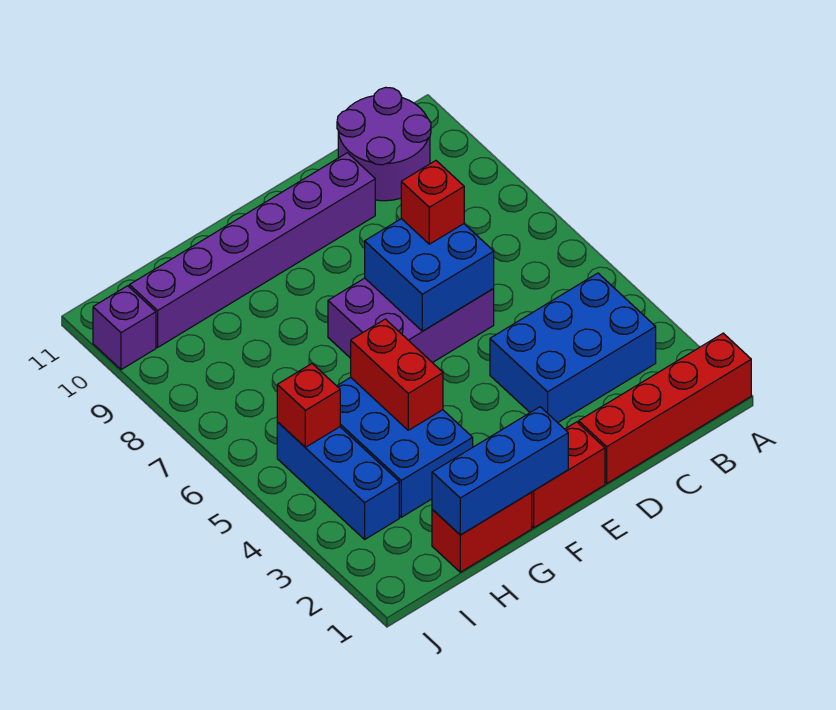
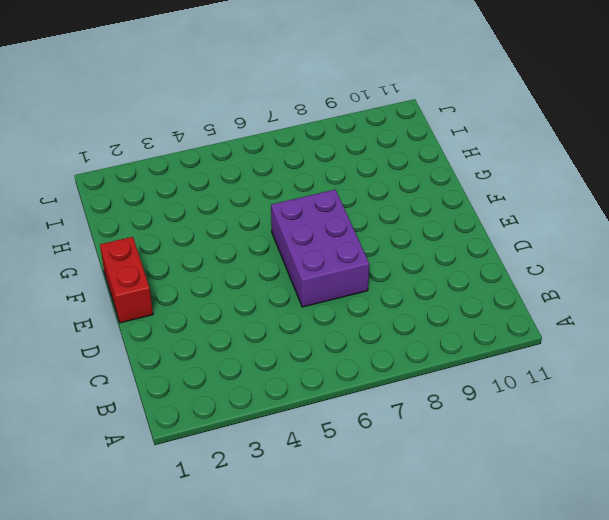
none -> red brick A1:D1 level 1
none -> blue brick B3:D4 level 1
none -> purple round brick B10:C11 level 1

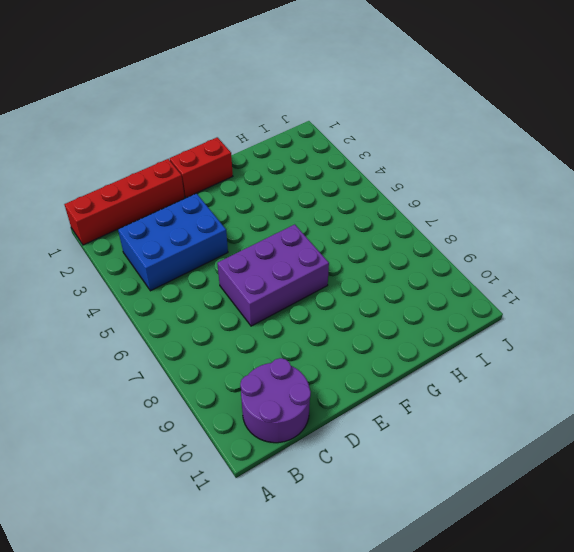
none -> purple brick D10:I10 level 1
none -> red brick G1:H1 level 1
none -> blue brick G3:H5 level 1

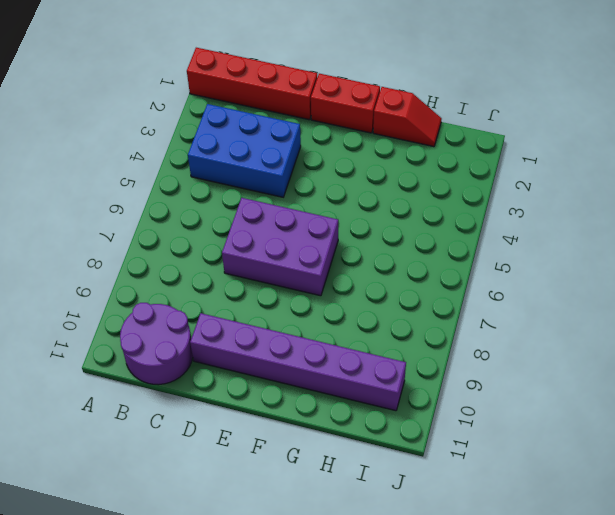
red slope G1:H1 level 1 top G -> red brick G1:H1 level 1
none -> blue brick G3:H5 level 1
none -> blue brick I3:I5 level 1
none -> purple brick J10 level 1

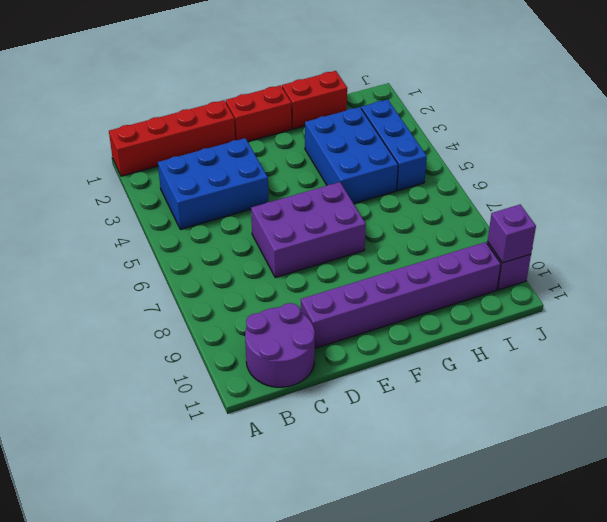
purple brick J10 level 2 -> none
none -> blue brick D6:E7 level 2
none -> blue brick F1:H1 level 2
none -> red brick G4:G5 level 2

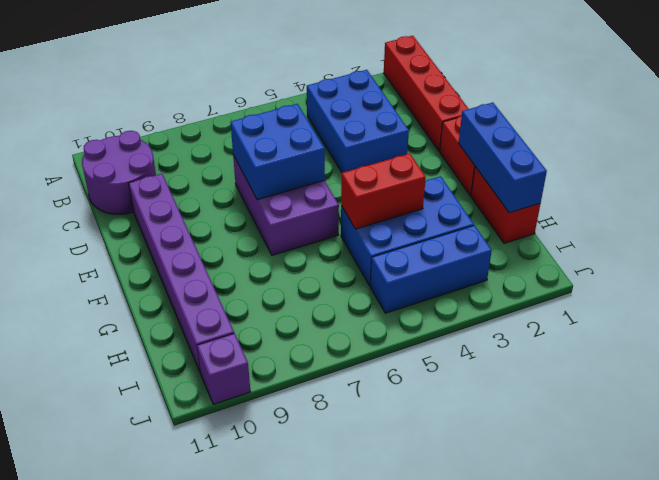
none -> red brick I5 level 2
none -> red brick D7 level 3

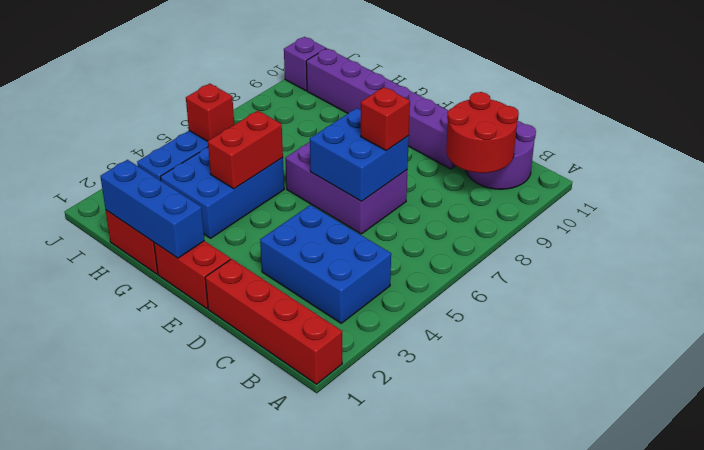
red round brick B9:C10 level 2 -> none

